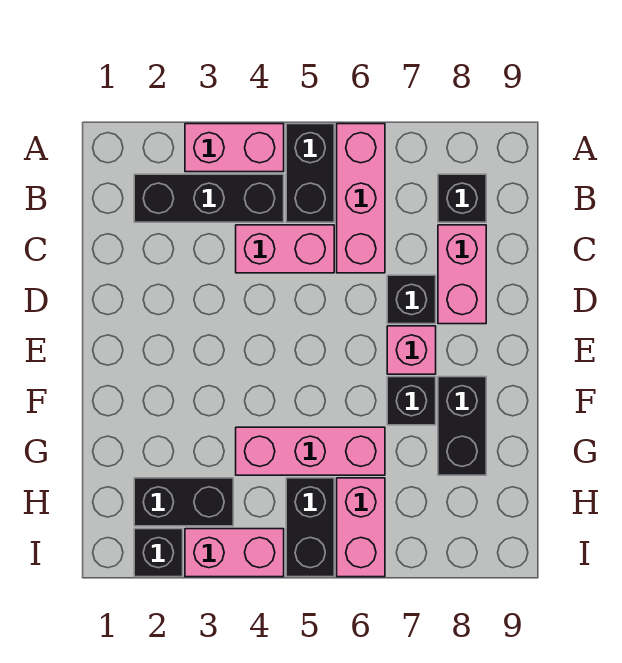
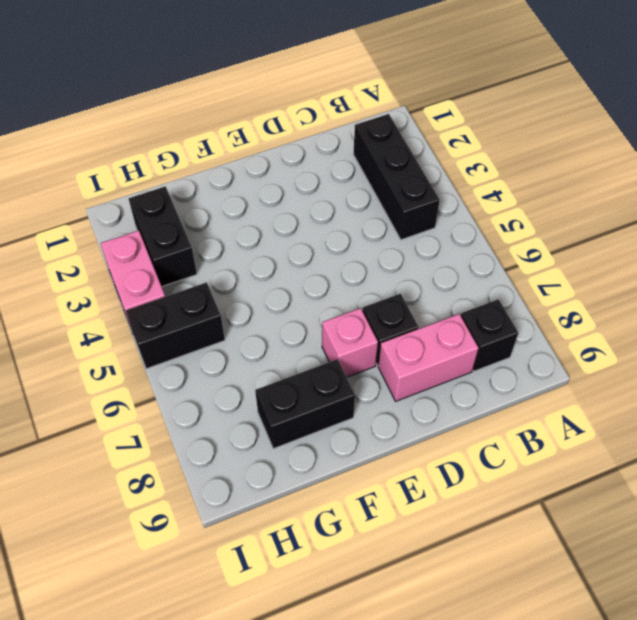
none -> pink brick A3:A4 level 1
none -> black brick A5:B5 level 1
none -> pink brick A6:C6 level 1

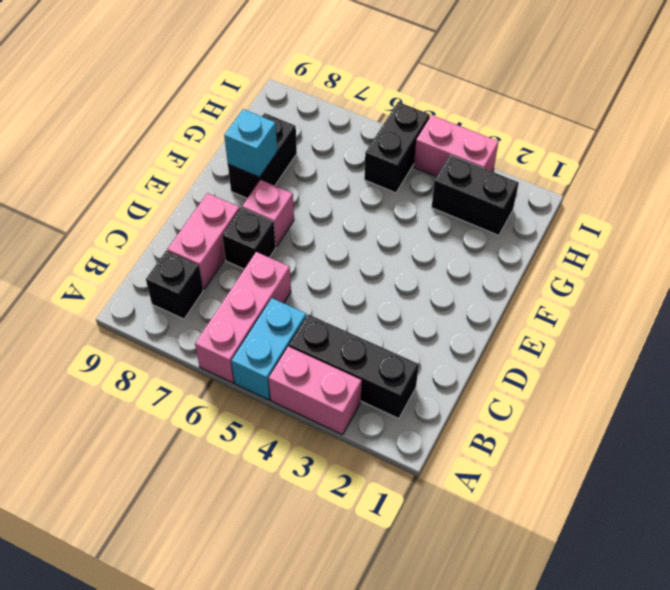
cyan brick A5:B5 level 1 -> black brick A5:B5 level 1
cyan brick F8 level 2 -> none
none -> pink brick C4:C5 level 1
none -> black brick F7 level 1
none -> pink brick G4:G6 level 1

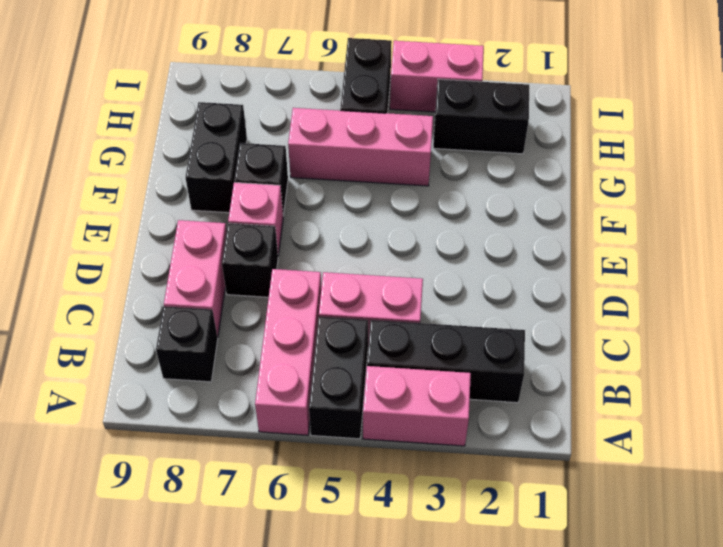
none -> pink brick H6:I6 level 1
none -> black brick I2 level 1

